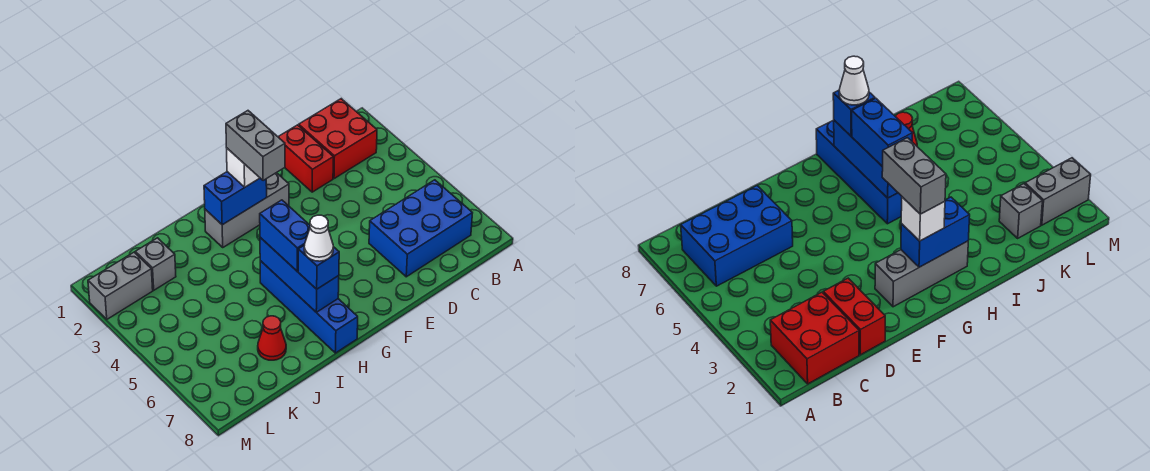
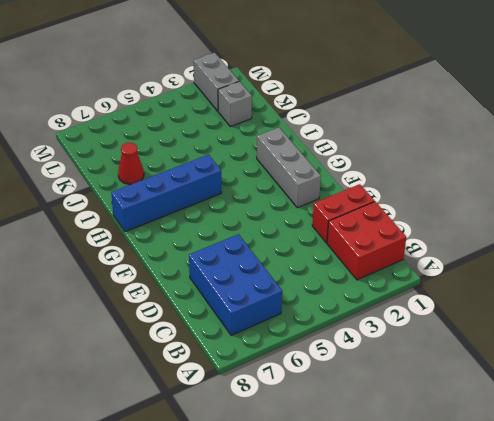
none -> blue brick G2:H2 level 2
none -> blue brick H5:H7 level 2
none -> white brick G2 level 3

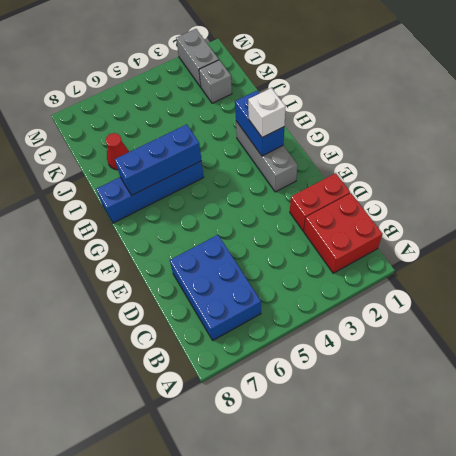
none -> blue brick H5:H6 level 3
none -> blue brick H7 level 3
none -> grey brick G2:G3 level 4

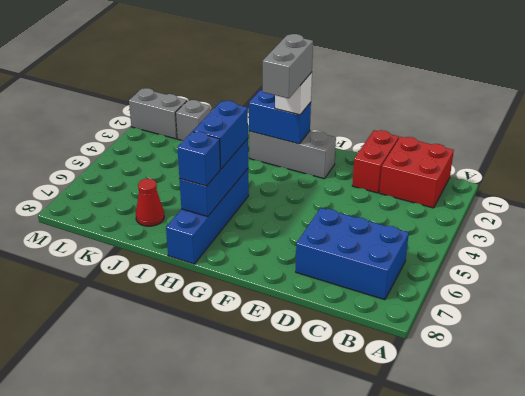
none -> white cone H7 level 4

